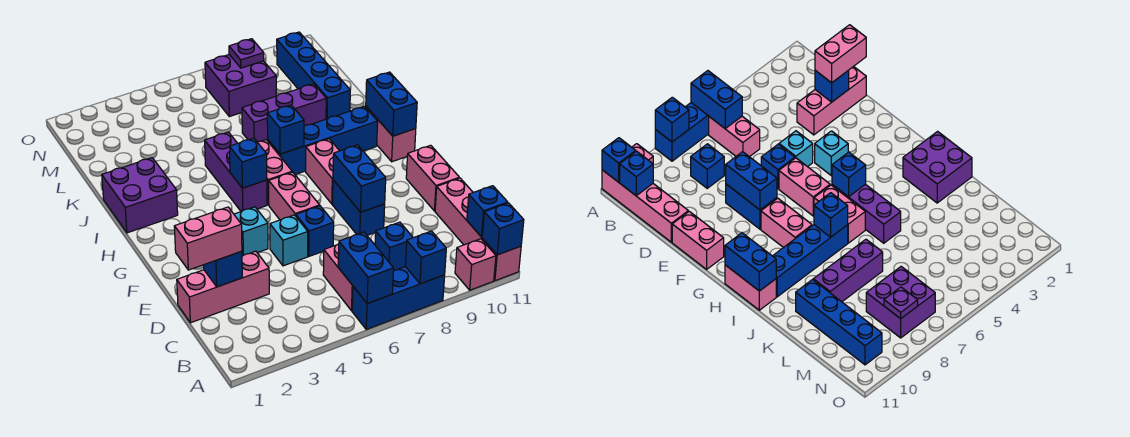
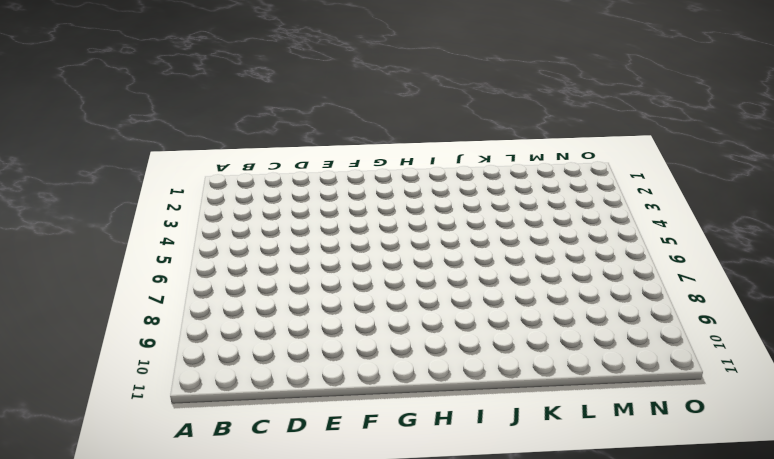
none -> blue brick A6:A8 level 1
none -> pink brick A10 level 1
none -> pink brick A11:D11 level 1
none -> pink brick B6:C6 level 1

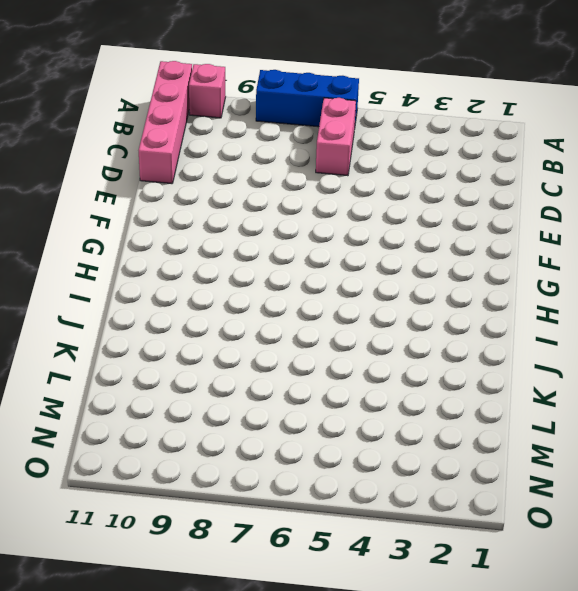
none -> blue brick C8 level 1
none -> pink brick D1:D3 level 1
none -> cyan brick E5 level 1
none -> blue brick E6 level 1

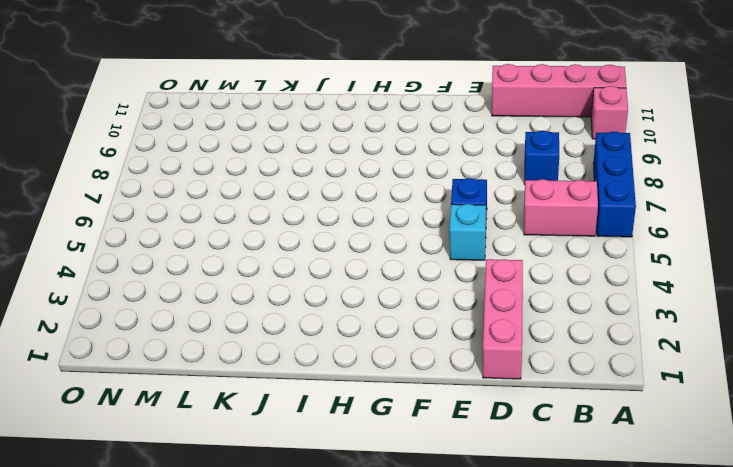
none -> blue brick E8:F8 level 1
none -> pink brick E11:F11 level 1
none -> cyan brick F4 level 1
none -> pink brick F6:G6 level 1

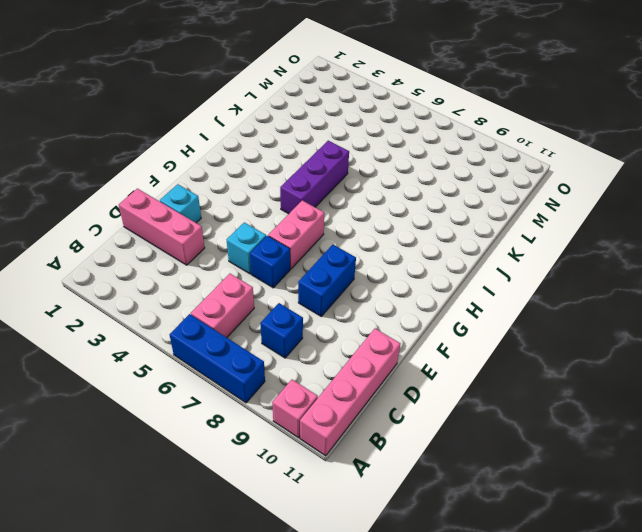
cyan brick E2 level 1 -> cyan brick F4 level 1
none -> pink brick E11:F11 level 1
none -> pink brick G8:H8 level 1
none -> pink brick H6:I6 level 1
none -> pink brick H11:I11 level 1

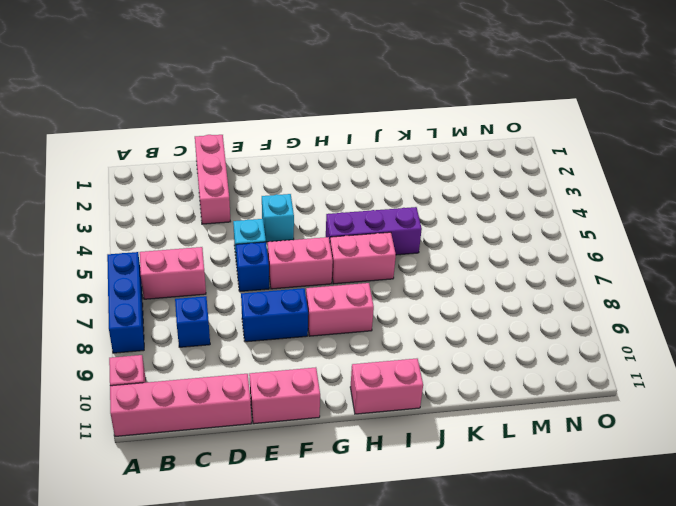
none -> purple brick I1:J2 level 1
none -> blue brick I7:I10 level 1
none -> purple brick K7:K9 level 1
none -> blue brick K10:N10 level 1

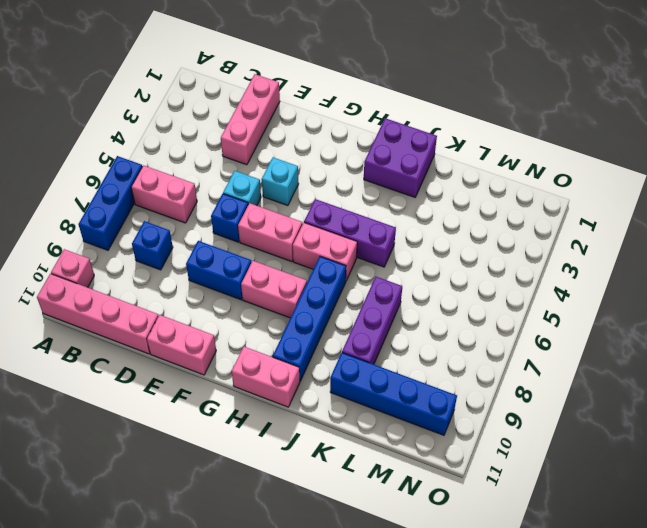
none -> purple brick M7:N8 level 1
none -> blue brick A6:B6 level 2
none -> blue brick A8 level 2
none -> blue brick A11 level 2

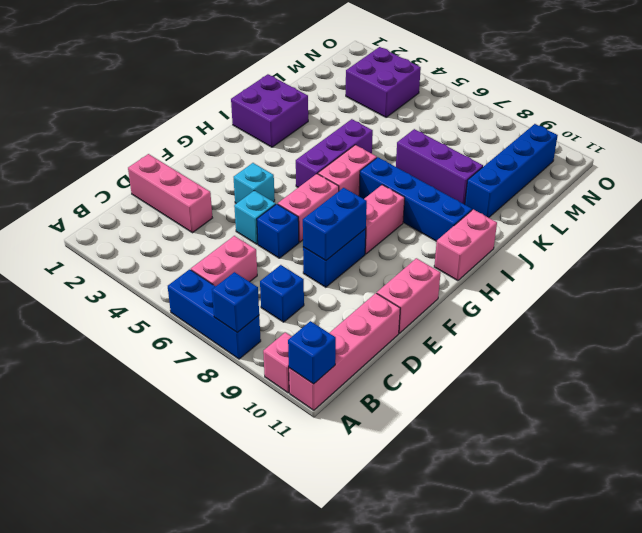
purple brick M3:N4 level 1 -> purple brick M7:N8 level 1
none -> blue brick A6:B6 level 2
none -> blue brick B11 level 2
none -> blue brick D2 level 2
none -> blue brick H5 level 2

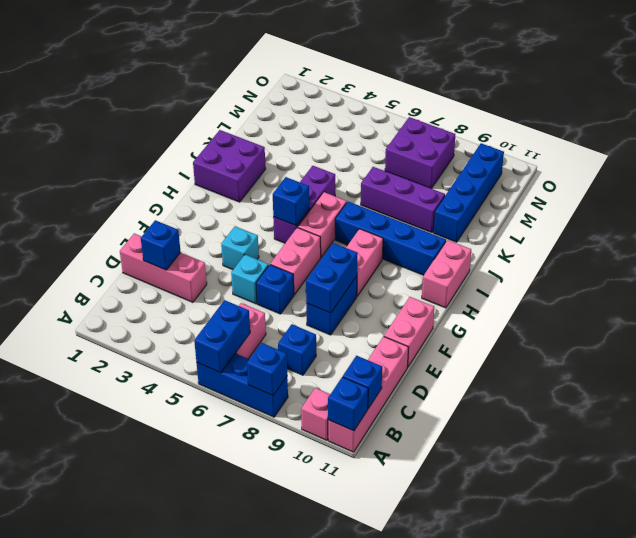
none -> blue brick H11:I11 level 2
none -> blue brick I7 level 2
none -> purple plate N8 level 2
none -> pink brick D1:D2 level 3

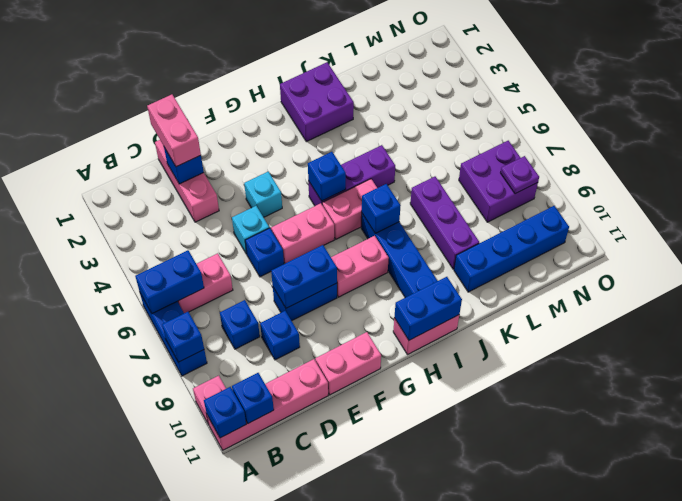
blue brick D9 level 1 -> none

